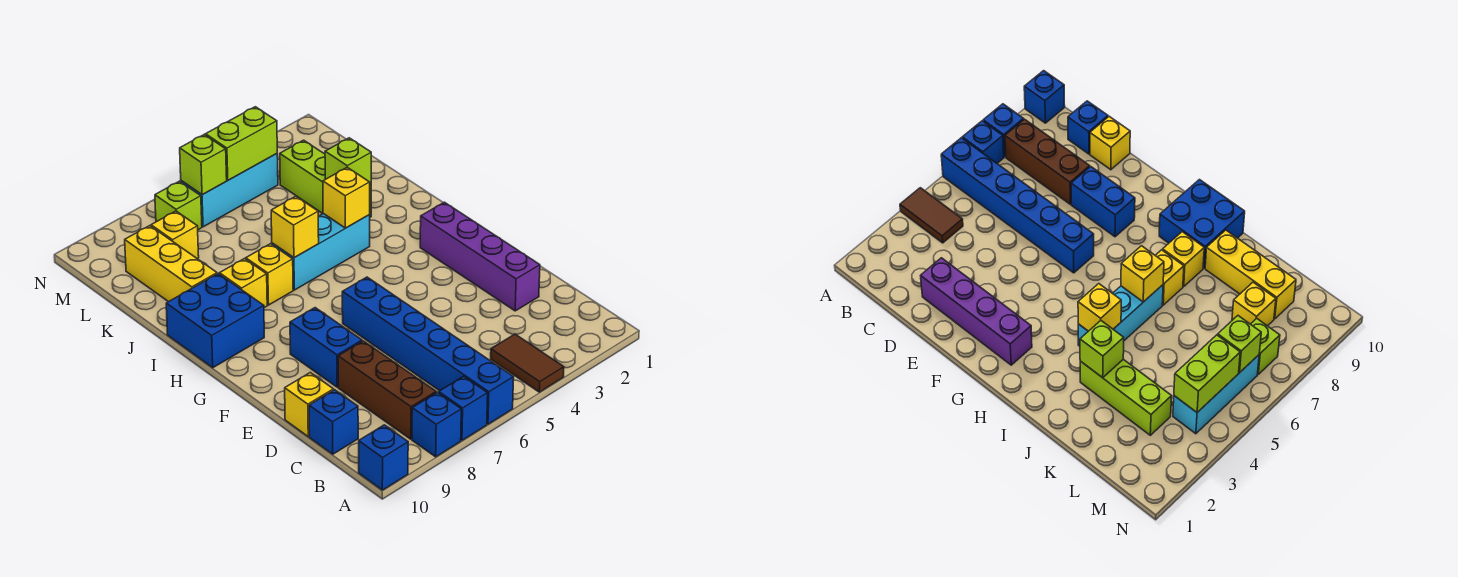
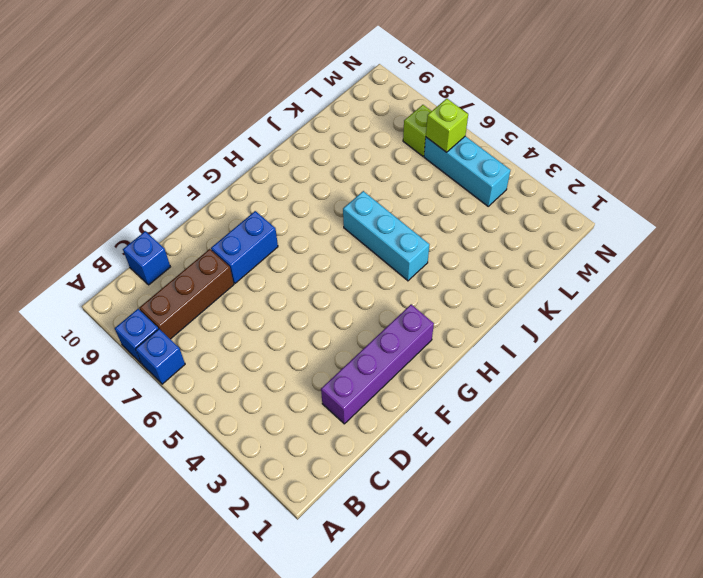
none -> brown tile A4:B4 level 1
none -> blue brick A6:F6 level 1
none -> blue brick A10 level 1

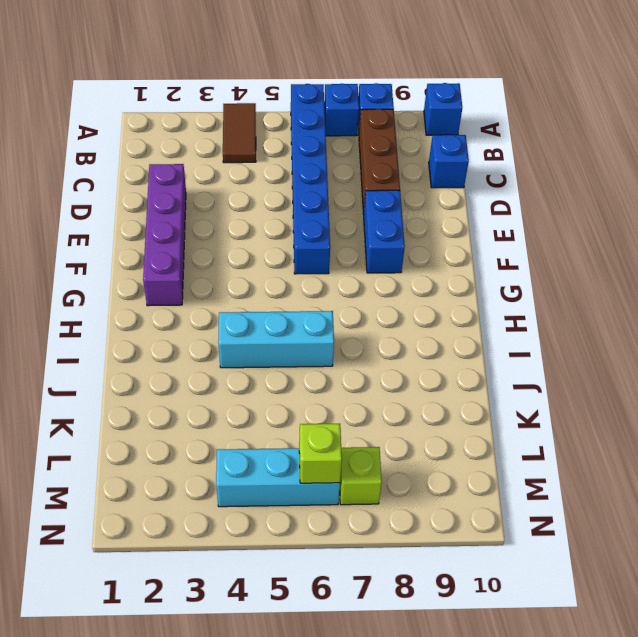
none -> yellow brick D10 level 1
none -> blue brick H9:I10 level 1
none -> yellow brick I7 level 1

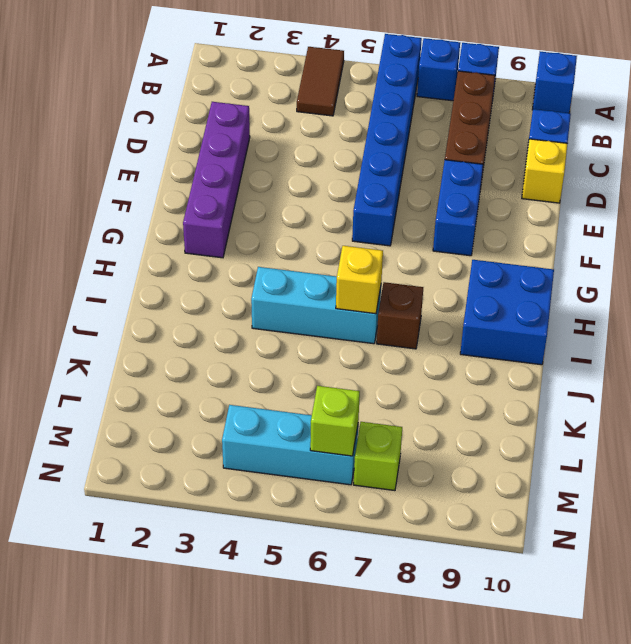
brown brick I7 level 1 -> yellow brick I7 level 1
none -> yellow brick I8 level 1
none -> lime brick J3:L3 level 1
none -> yellow brick J9:L9 level 1

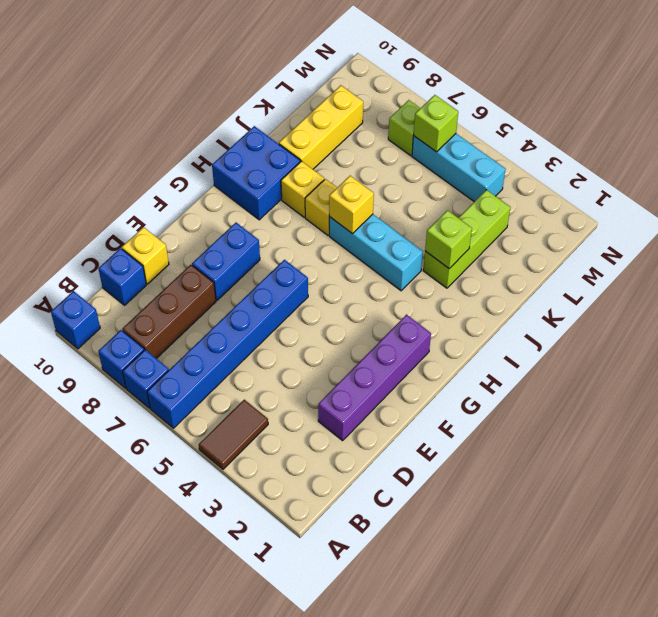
none -> yellow brick L8 level 1
none -> yellow brick I4 level 2
none -> lime brick M4:M5 level 2

